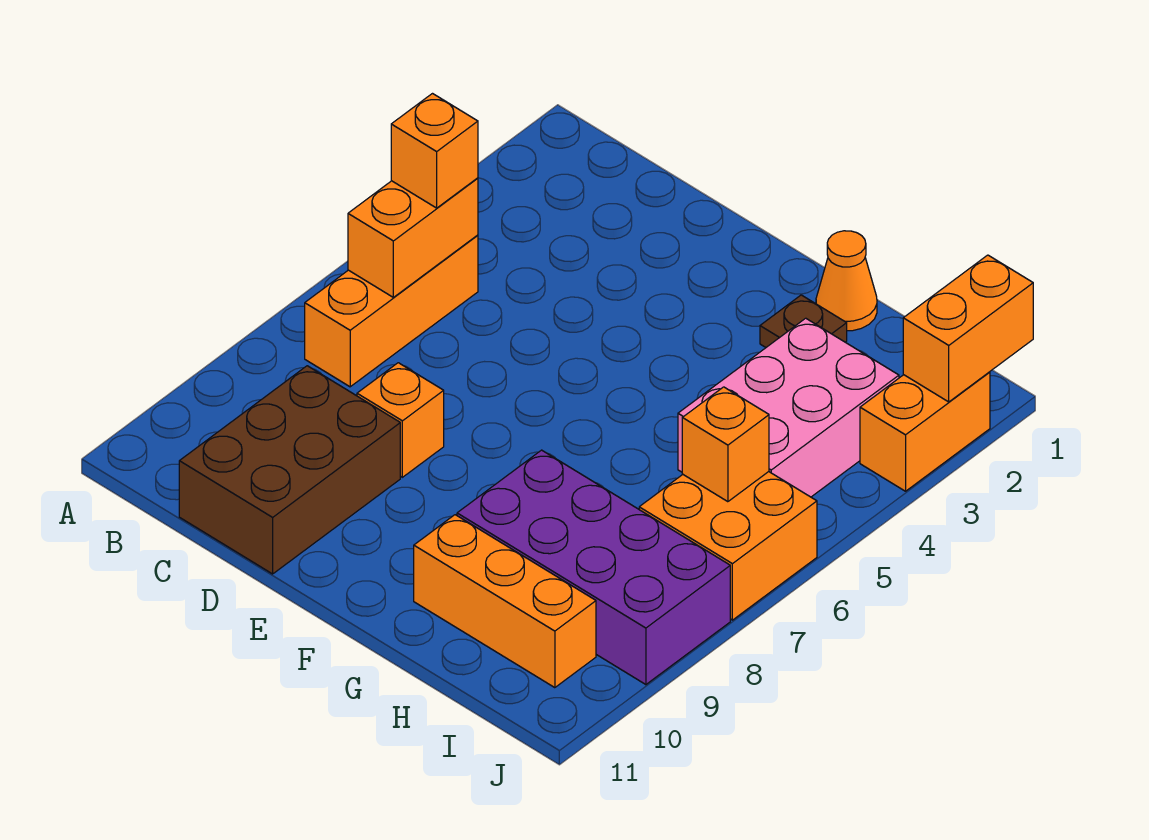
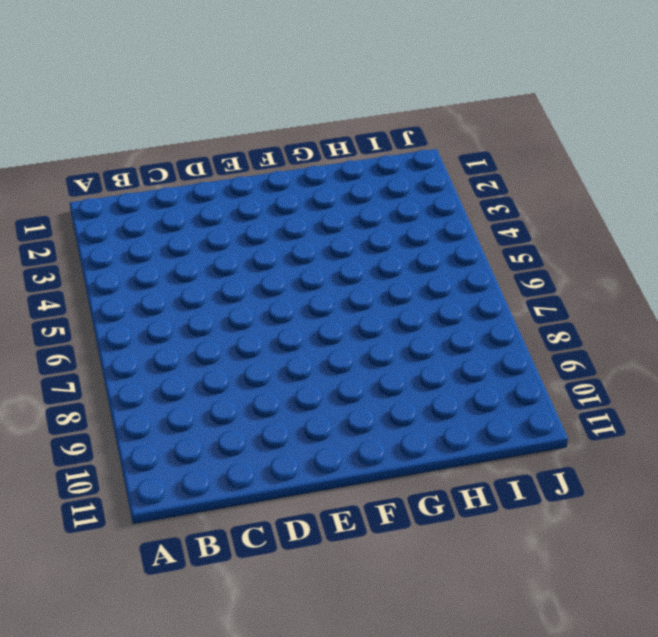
none -> orange brick B5:B7 level 1
none -> brown brick C9:D11 level 1
none -> orange brick D8 level 1

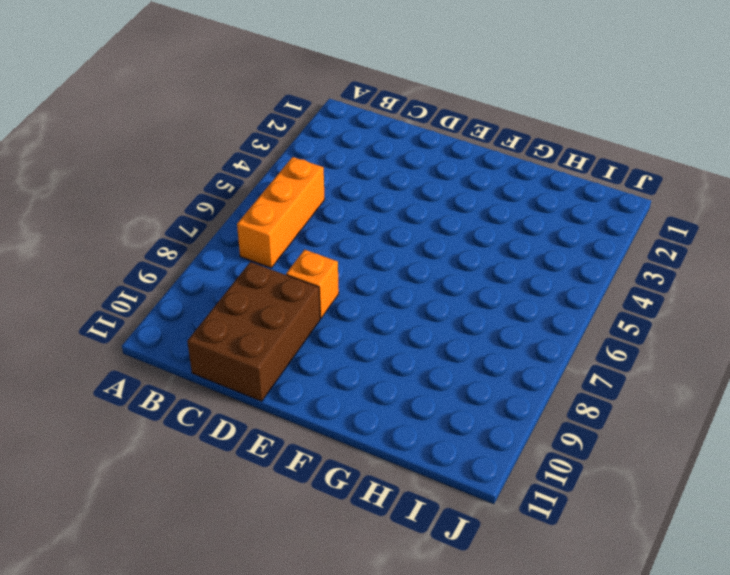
none -> orange cone G1 level 1
none -> brown plate G2 level 1
none -> purple brick G8:J9 level 1

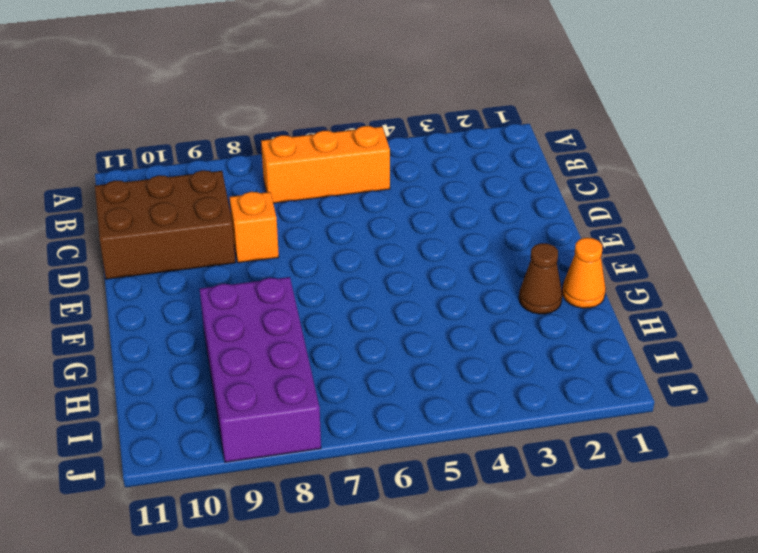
brown cone G2 level 1 -> brown plate G2 level 1
none -> orange brick G10:I10 level 1
none -> pink brick H3:I5 level 1
none -> orange brick I6:J7 level 1

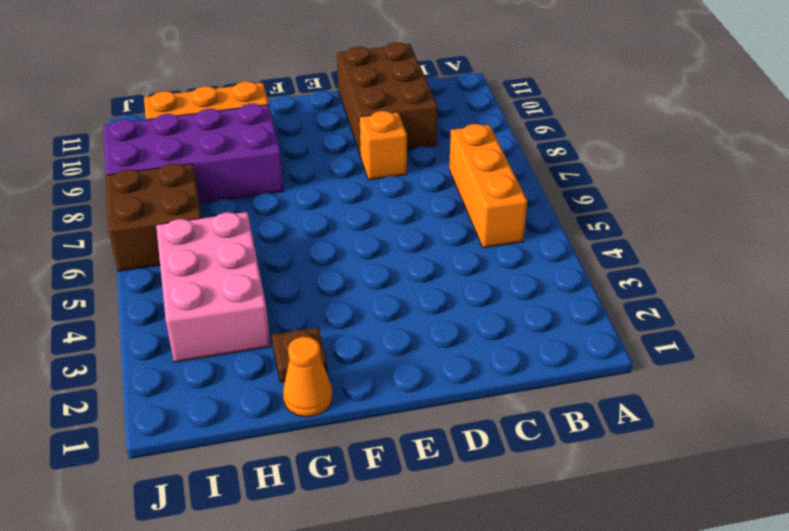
brown brick I6:J7 level 1 -> orange brick I6:J7 level 1
none -> orange brick J2:J3 level 1
none -> orange brick B5:B6 level 2
none -> orange brick I6 level 2

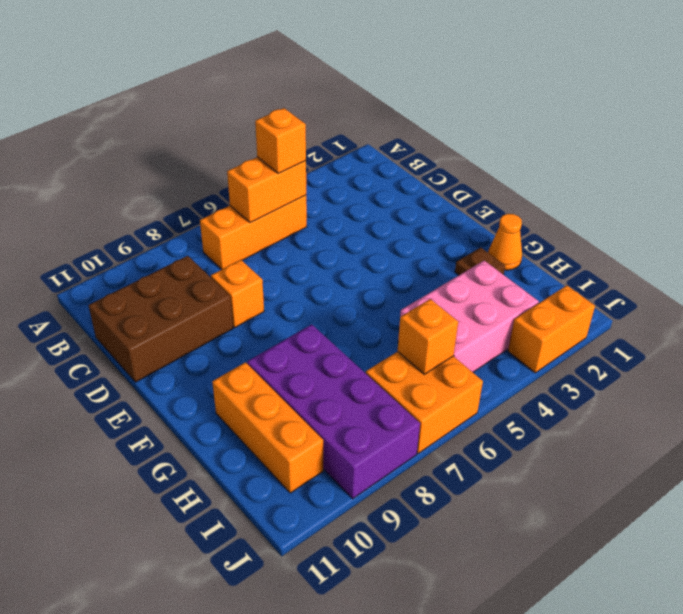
none -> orange brick J1:J2 level 2

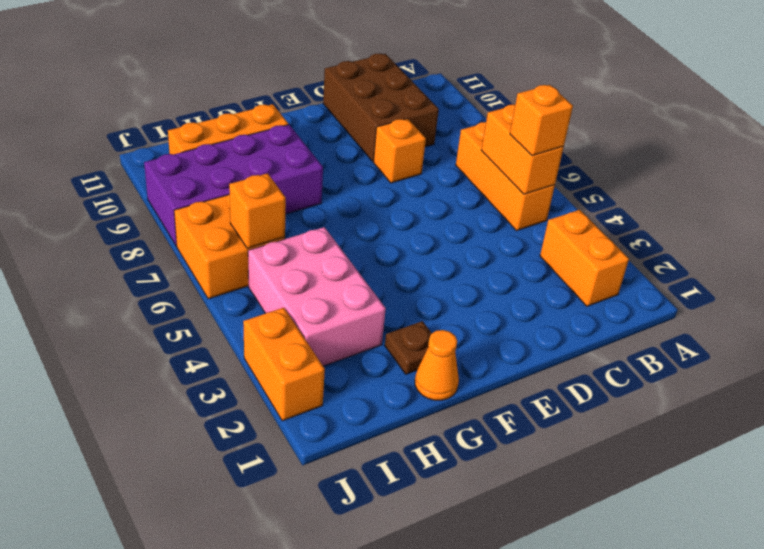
orange brick B2:B3 level 1 -> orange brick J1:J2 level 2

